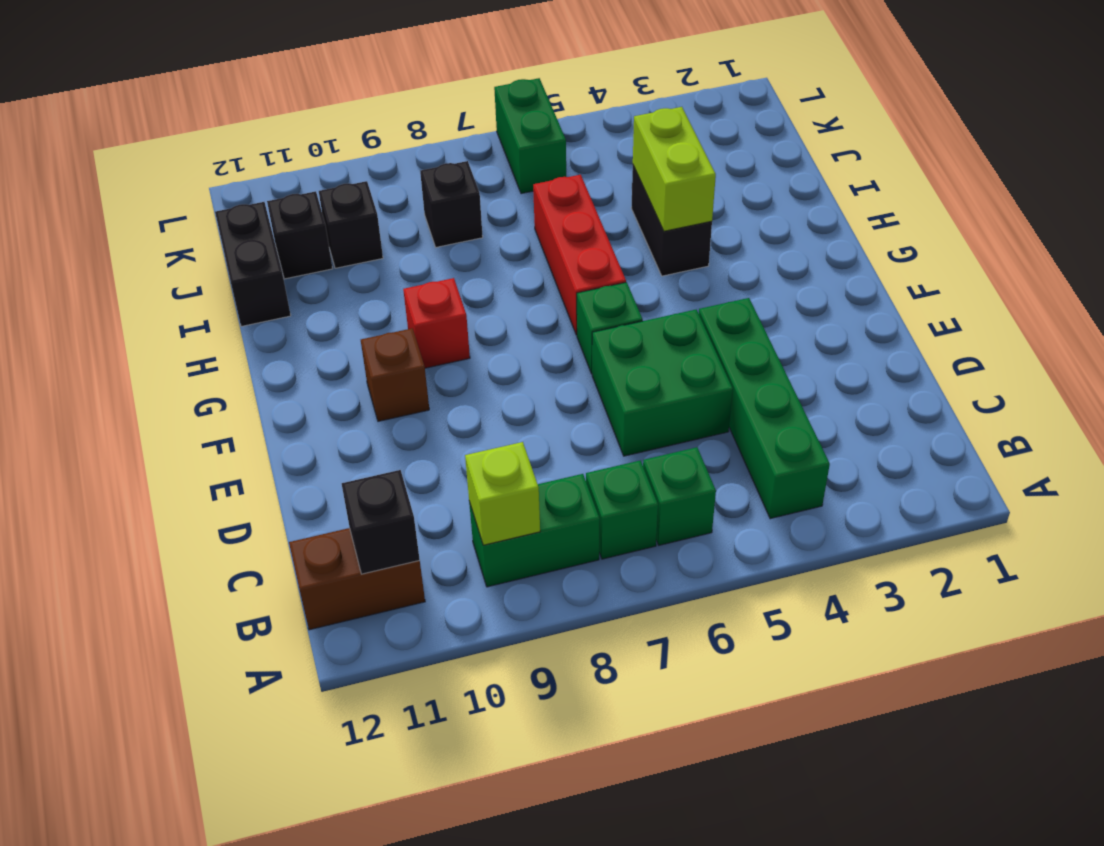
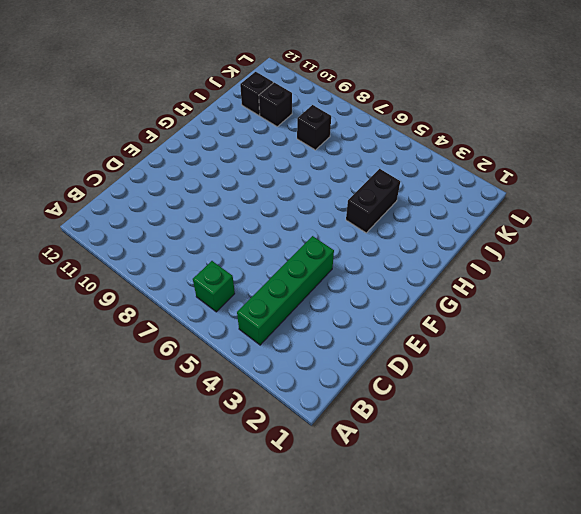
none -> green brick B7 level 1
none -> green brick B8:B9 level 1
none -> brown brick B11:B12 level 1

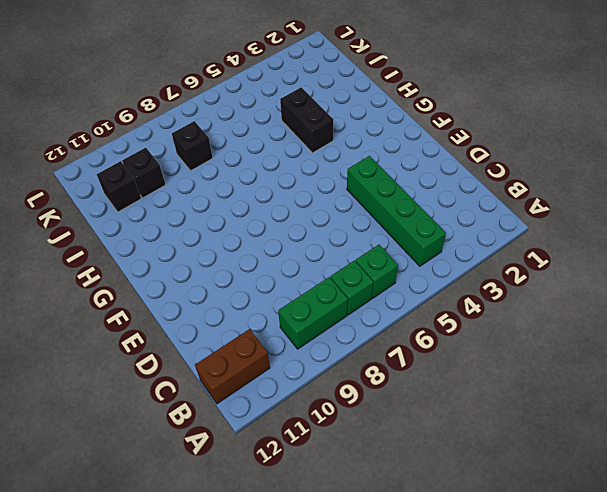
none -> green brick D5:E6 level 1
none -> green brick F6 level 1
none -> brown brick F10 level 1

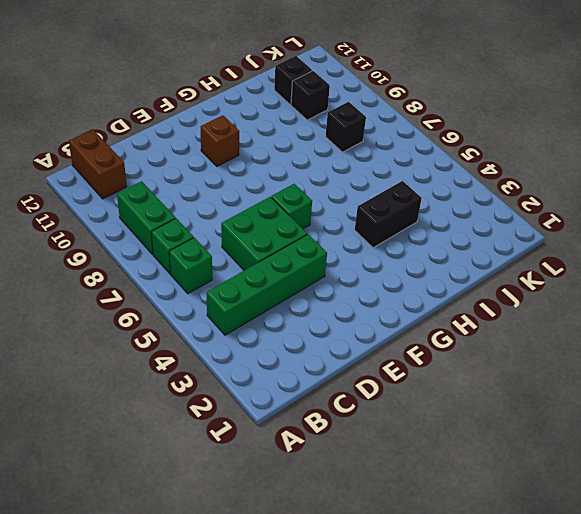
none -> red brick G6:I6 level 1
none -> red brick G9 level 1
none -> black brick I12:J12 level 1

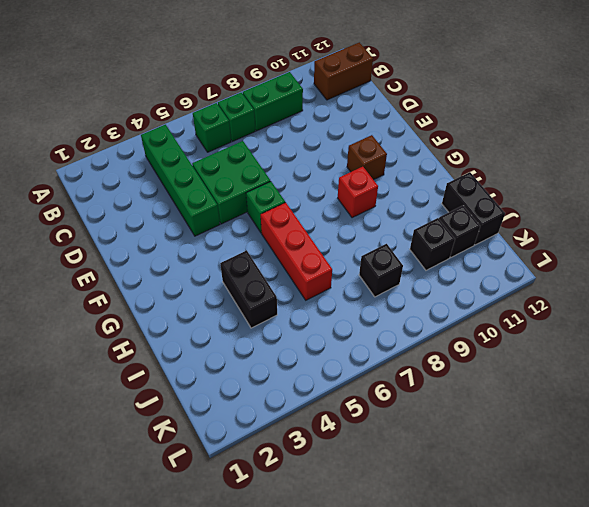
none -> green brick K6:L6 level 1
none -> lime brick B9 level 2
none -> black brick B11 level 2

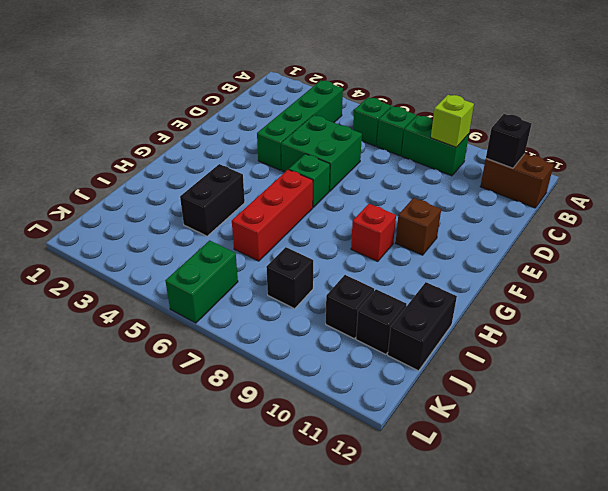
none -> lime brick H4:I4 level 2

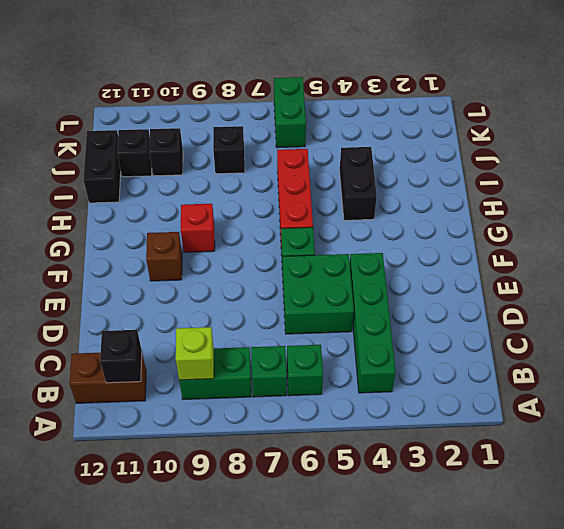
none -> lime brick H4:I4 level 2

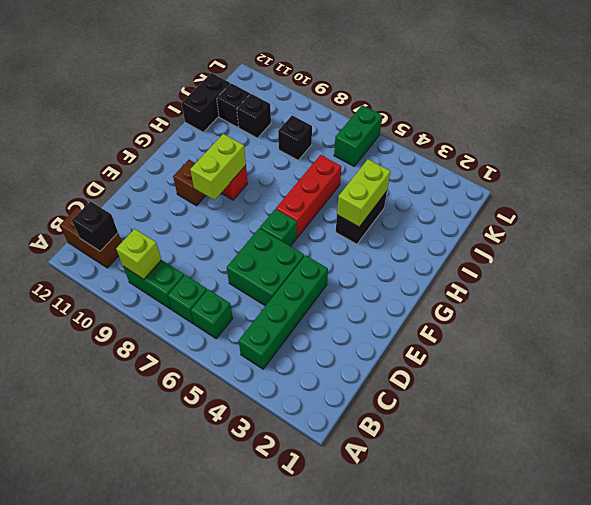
lime brick F9:G9 level 2 -> none

